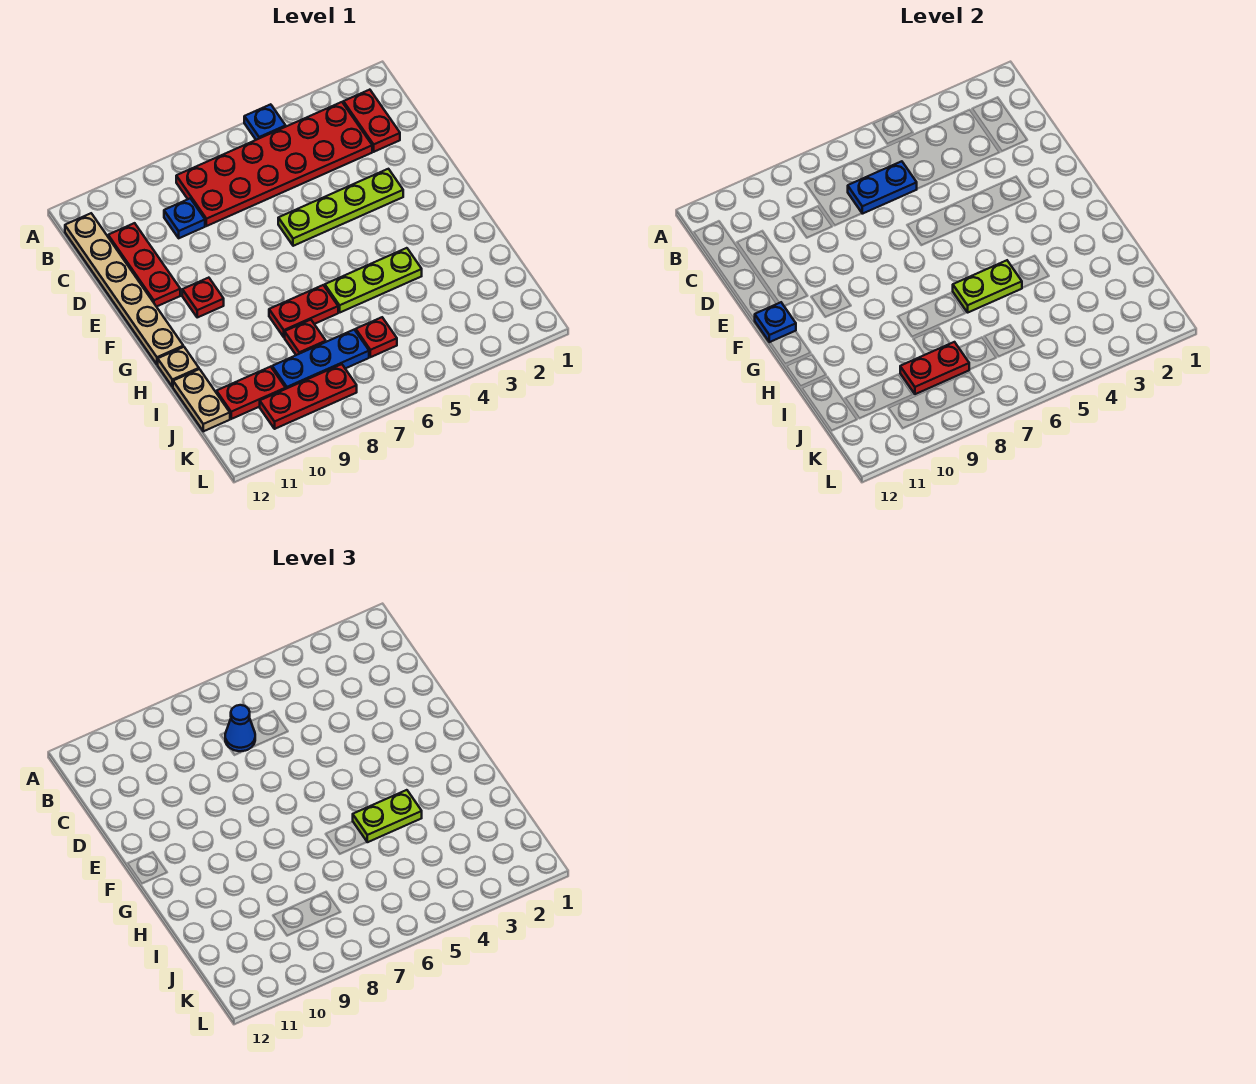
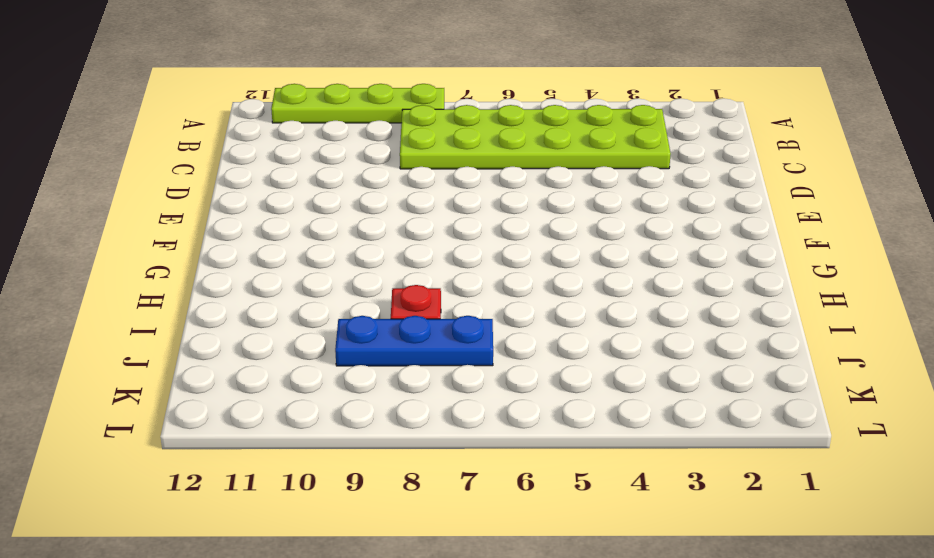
lime plate A8:A11 level 1 -> lime plate E3:E6 level 1
lime plate B3:C8 level 1 -> red plate B3:C8 level 1
none -> blue plate A5 level 1
none -> red plate B2:C2 level 1
none -> tan plate B12:G12 level 1

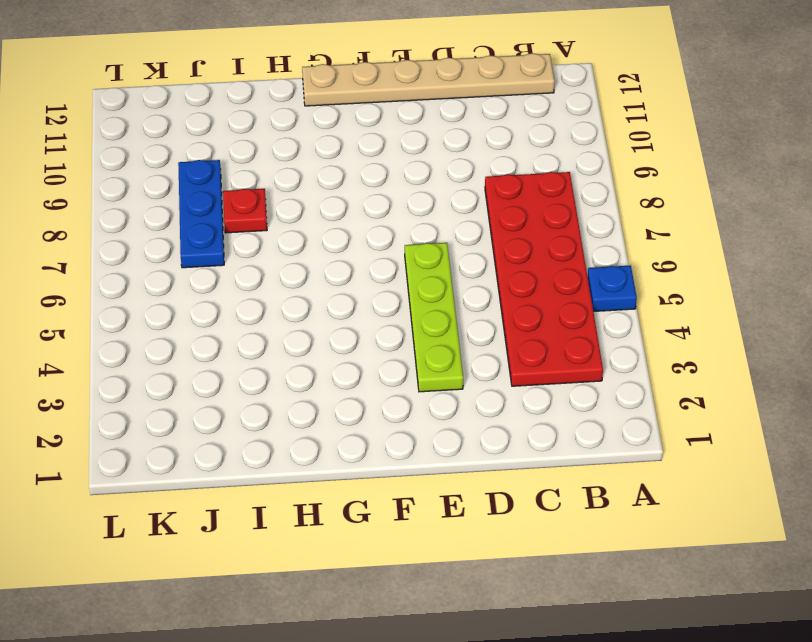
none -> red plate B2:C2 level 1
none -> blue plate C9 level 1
none -> red plate C11:E11 level 1

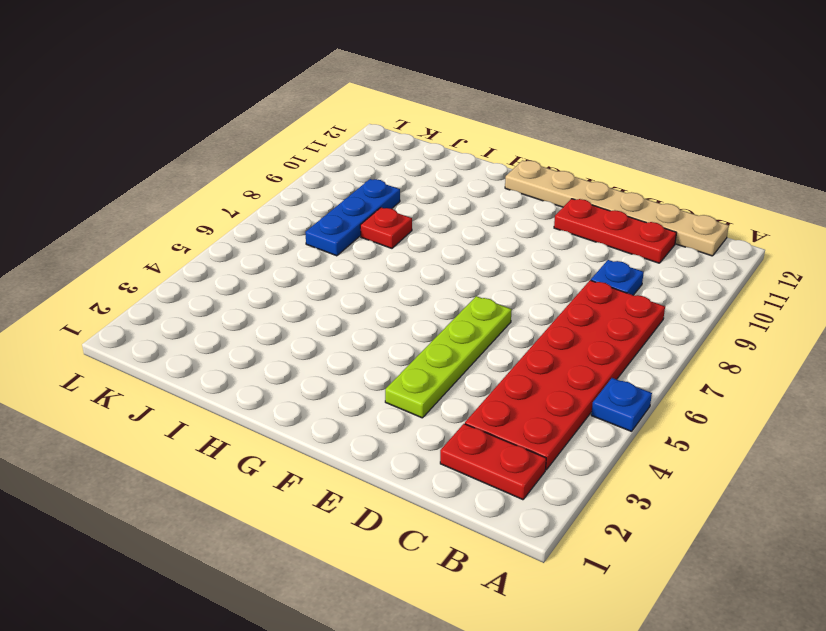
none -> red plate F10 level 1
none -> lime plate H4:H6 level 1
none -> red plate H7:H8 level 1

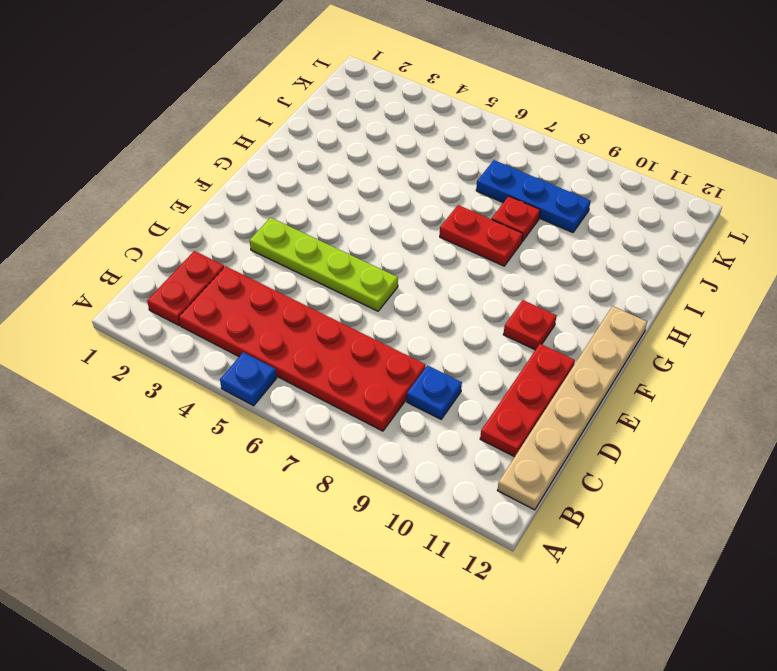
none -> lime plate H4:H6 level 1
none -> tan plate H12 level 1
none -> tan plate I12:J12 level 1

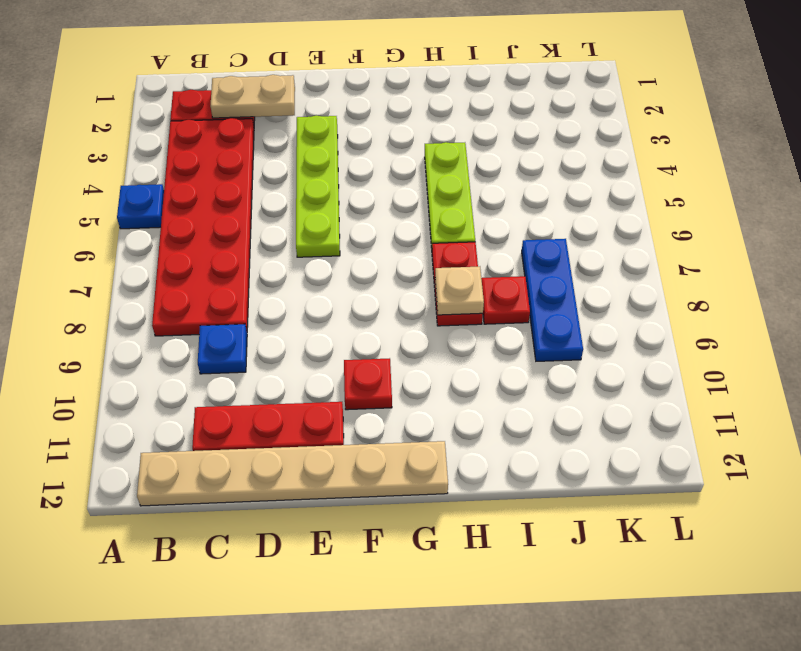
tan plate C2:D2 level 2 -> tan plate I12:J12 level 1
tan plate H8 level 2 -> tan plate H12 level 1
none -> red plate J6 level 1
none -> red plate J10:J11 level 1
none -> red plate K8:K10 level 1

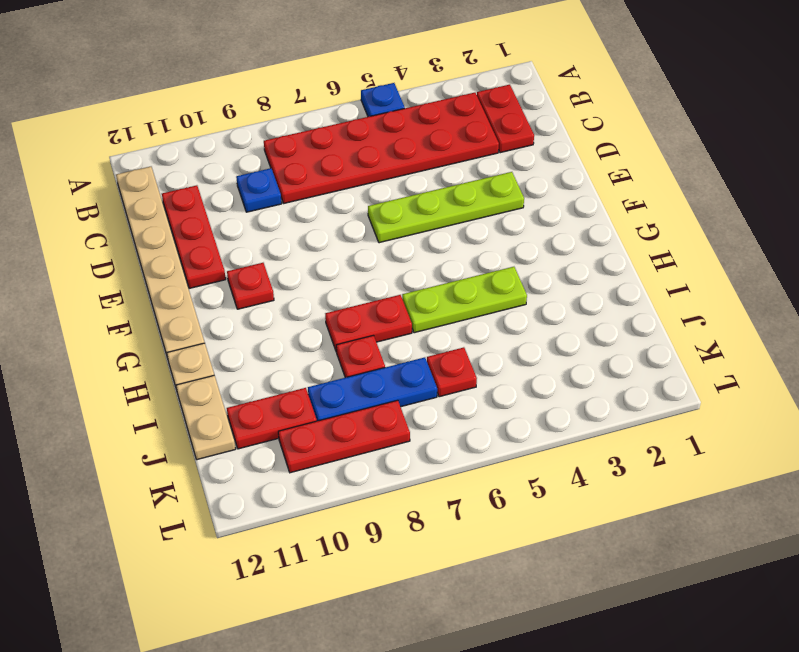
none -> blue plate C6:C7 level 2
none -> blue plate F12 level 2
none -> lime plate H5:H6 level 2

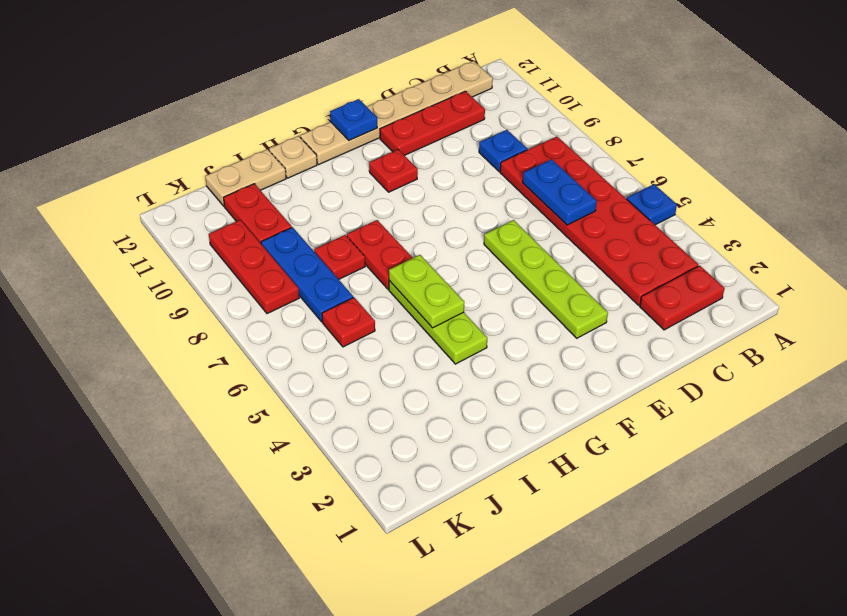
none -> red plate J8:J9 level 2
none -> blue cone C7 level 3
none -> lime plate H4:H5 level 3

